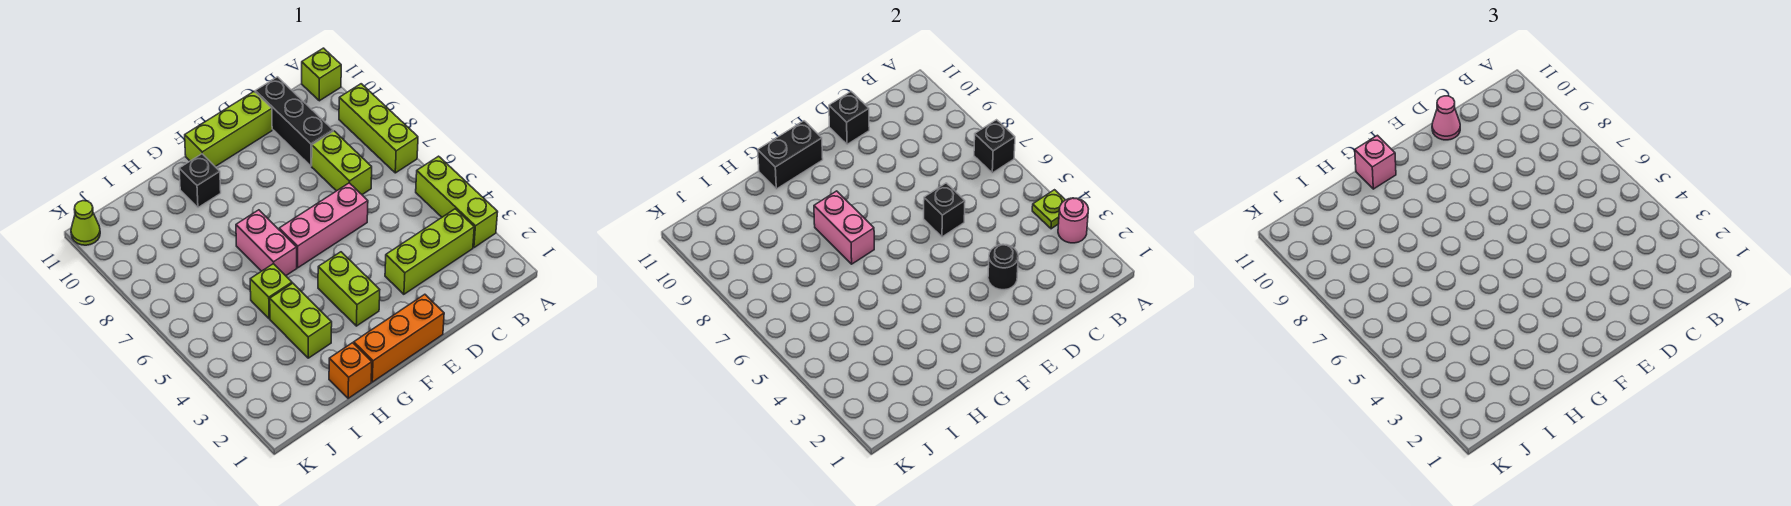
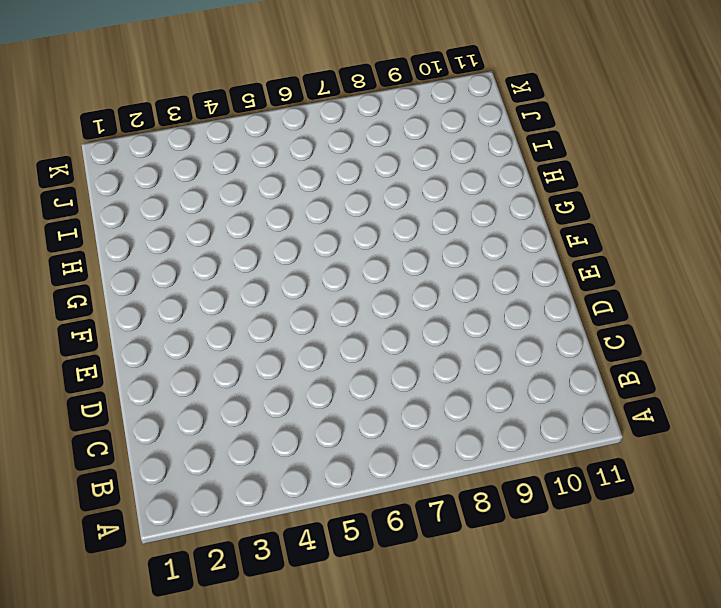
none -> lime brick A3:A5 level 1
none -> lime brick A7:A9 level 1
none -> lime brick A11 level 1

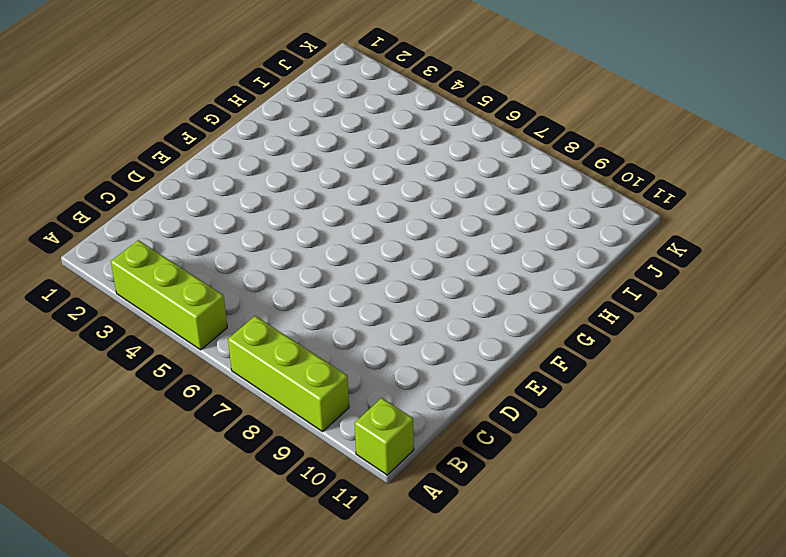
none -> lime brick B3:D3 level 1
none -> lime brick C7:C8 level 1
none -> black brick C9:C11 level 1

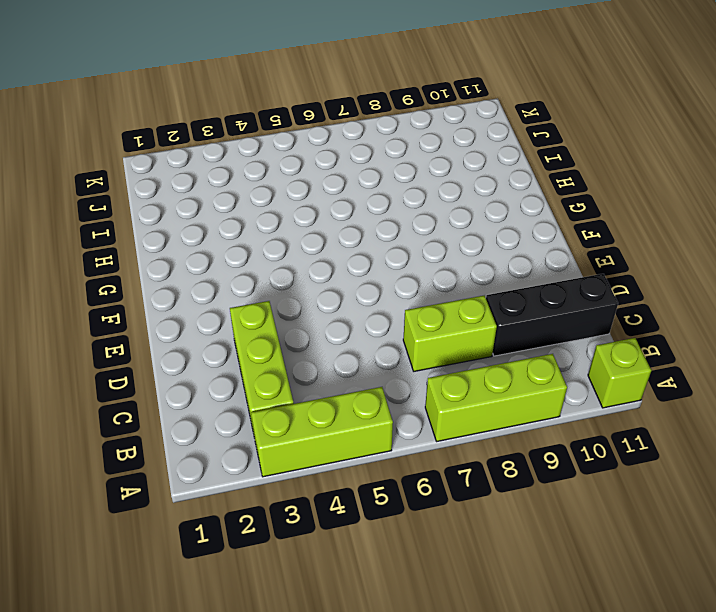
none -> pink brick D6:F6 level 1
none -> lime brick D11:F11 level 1
none -> orange brick E1:G1 level 1

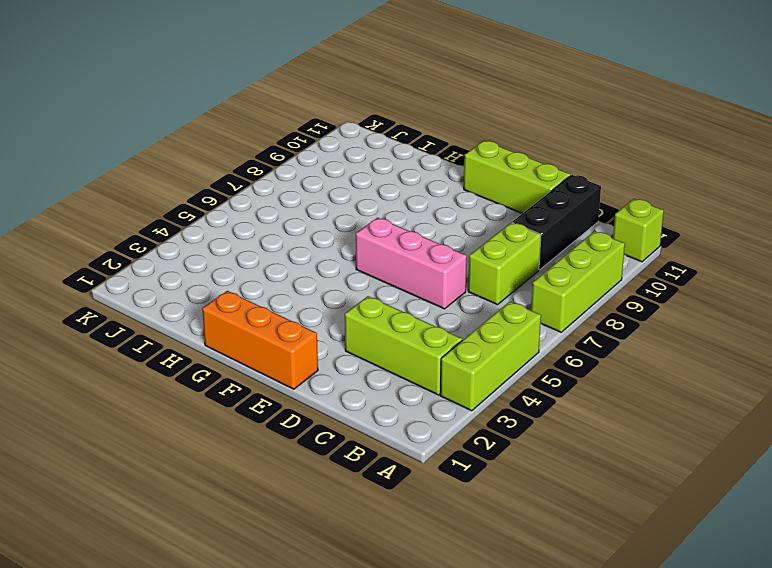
none -> lime brick F3:F4 level 1
none -> pink brick G6:G7 level 1
none -> black brick G10 level 1

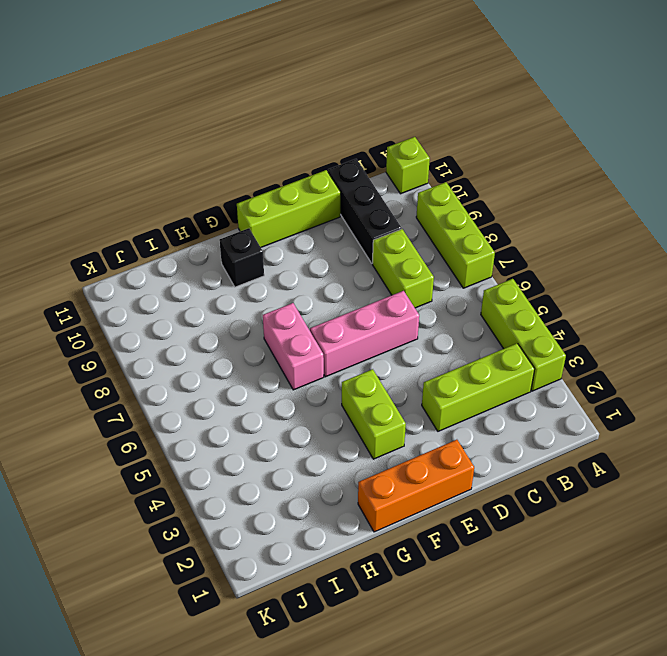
none -> orange brick H1 level 1
none -> lime brick H3:H4 level 1
none -> lime brick H5 level 1

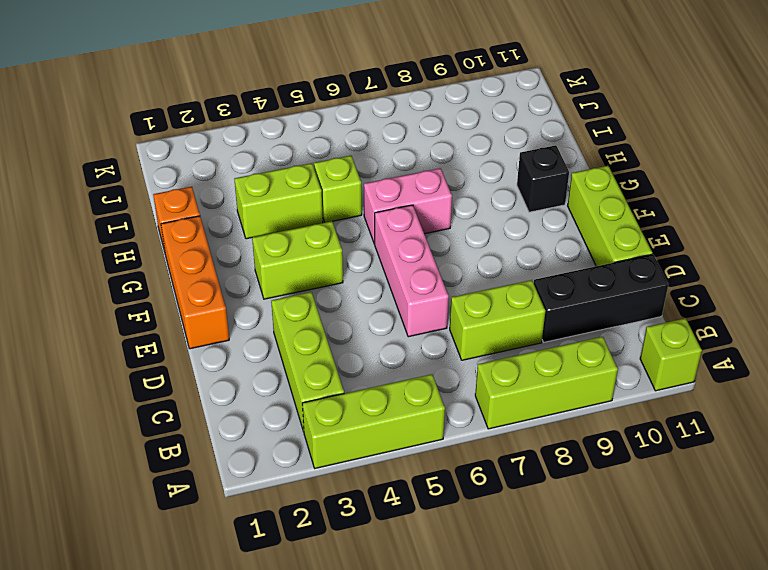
none -> lime cone K11 level 1
none -> pink round brick A3 level 2
none -> lime plate A4 level 2

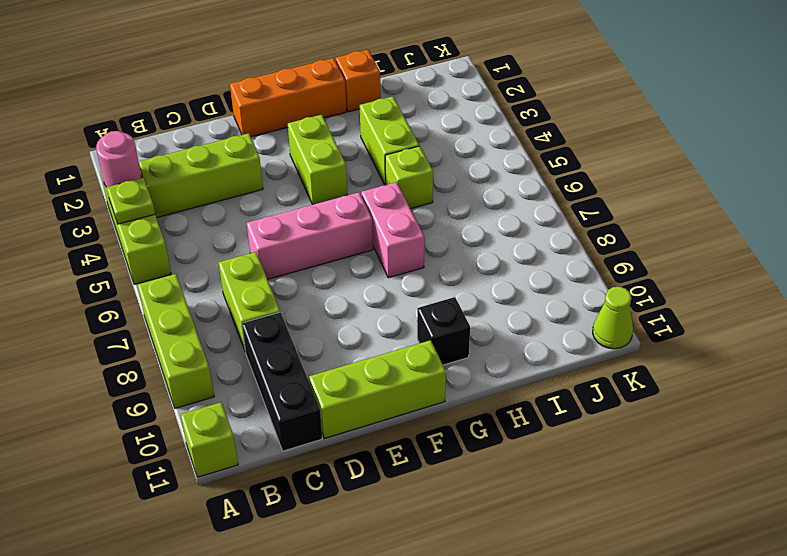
none -> black brick A7 level 2
none -> black round brick D3 level 2
none -> black brick D6 level 2

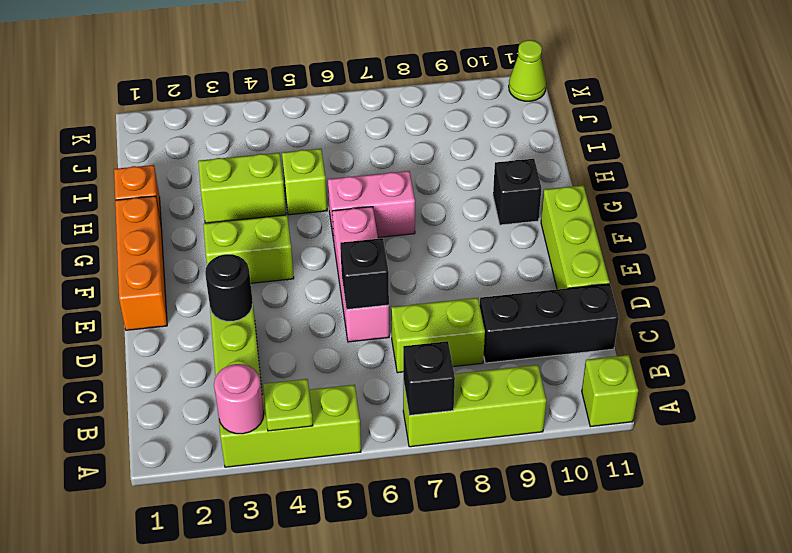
none -> black brick D11 level 2
none -> black brick F11:G11 level 2
none -> pink brick G7:G8 level 2

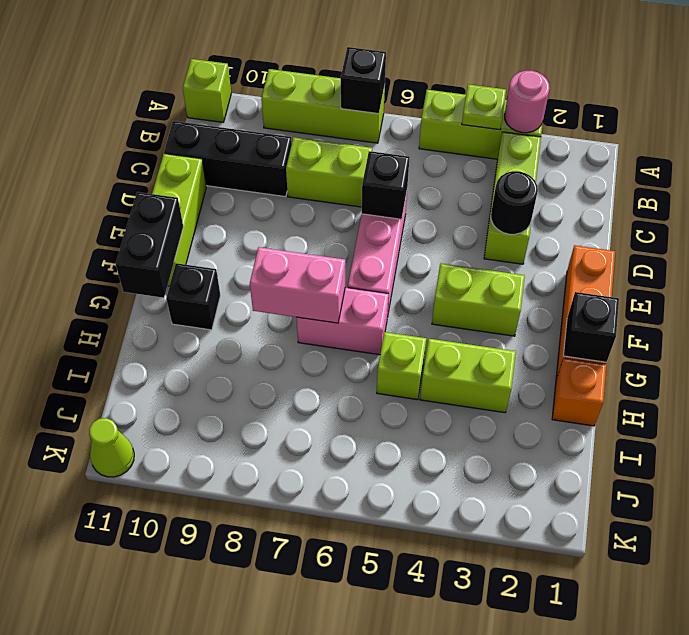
black brick G1 level 2 -> black brick D11 level 2
none -> pink cone D11 level 3
none -> pink brick G11 level 3

